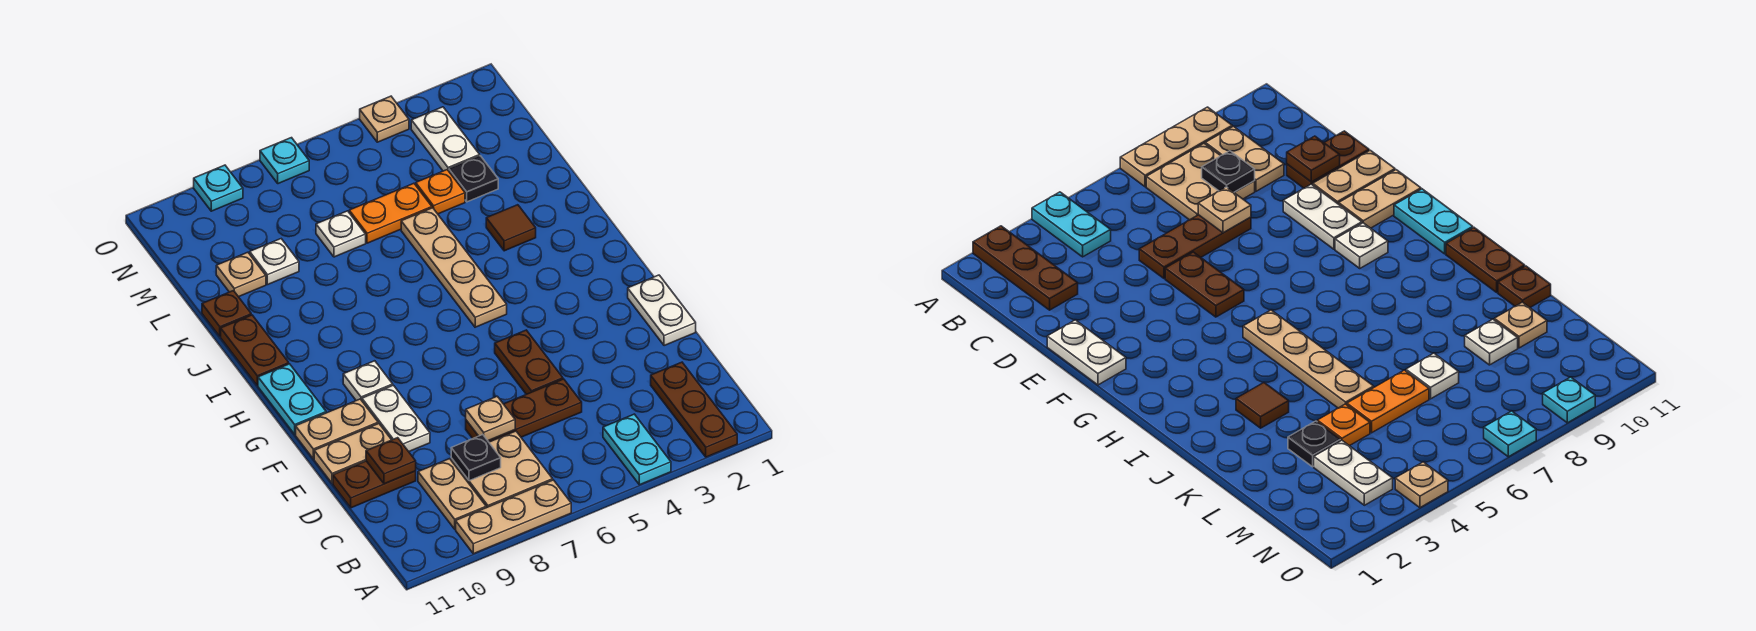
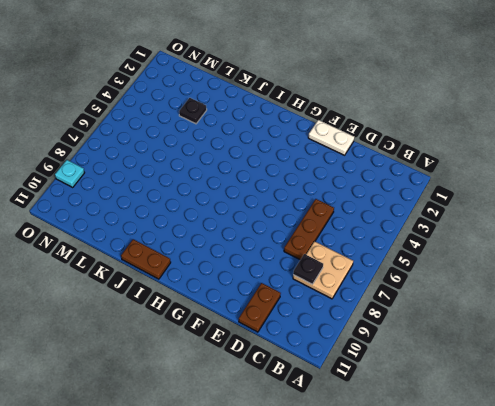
none -> brown plate A2:C2 level 1
none -> cyan plate A4:B4 level 1
none -> tan plate A7:A9 level 1
none -> tan plate B9:C9 level 1

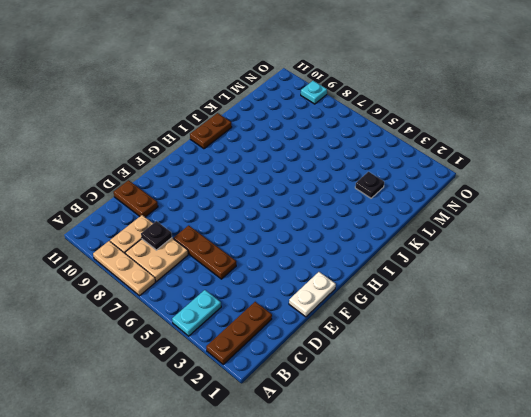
none -> brown plate E5:F5 level 1
none -> white plate E9:F9 level 1
none -> tan plate E10:E11 level 1
none -> tan plate F10:F11 level 1

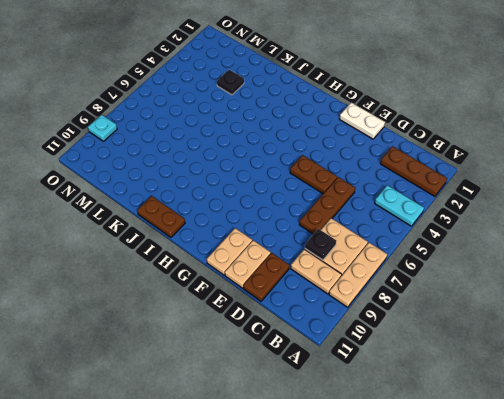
none -> white plate E9:F9 level 1
none -> white plate G9 level 1
none -> cyan plate G11:H11 level 1
none -> tan plate H5:K5 level 1

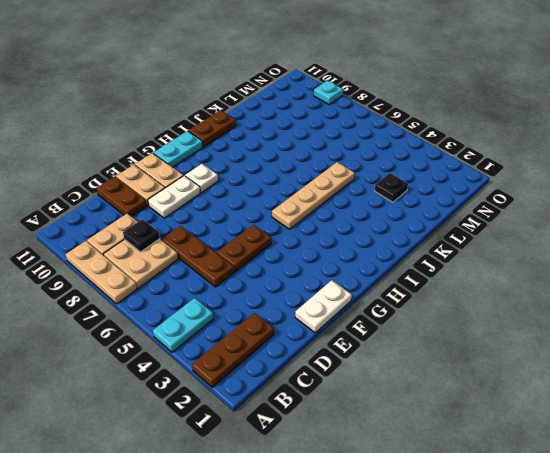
none -> brown tile J3 level 1
none -> brown plate K11 level 1
none -> orange plate L4 level 1
none -> orange plate L5:L6 level 1

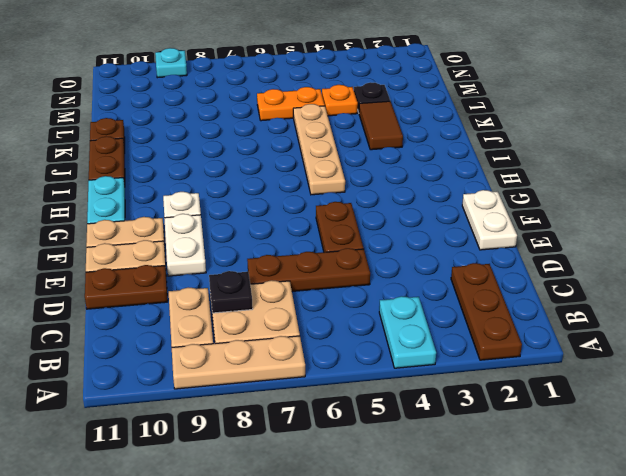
brown tile J3:K3 level 1 -> brown tile J3 level 1
none -> white plate L7 level 1
none -> white plate L9 level 1
none -> tan plate L10 level 1
none -> white plate M3:N3 level 1

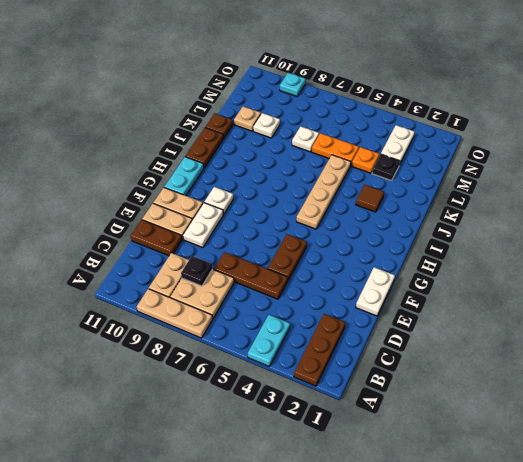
none -> tan plate O4 level 1
none -> cyan plate O7 level 1
none -> tan plate D7 level 2
none -> brown plate D10 level 2

